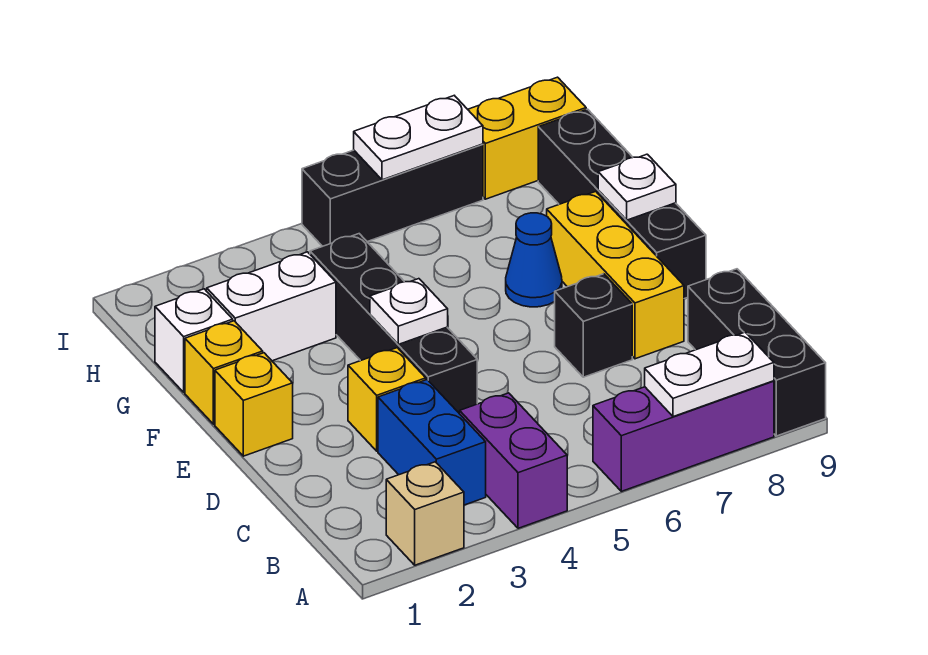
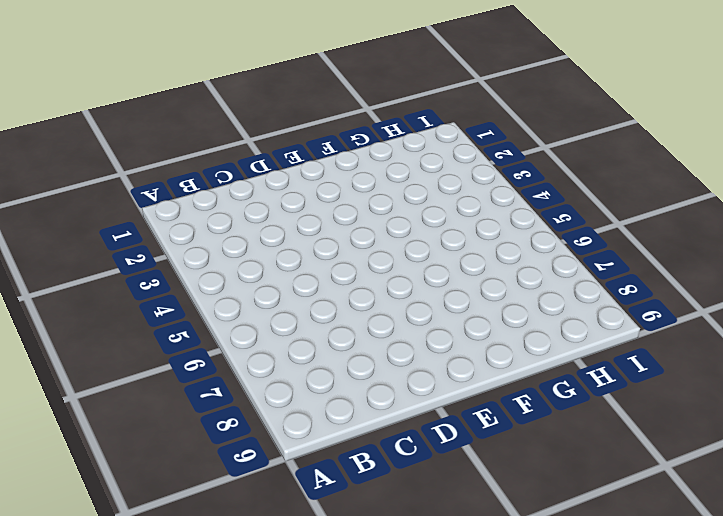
none -> tan brick A2 level 1
none -> purple brick A4:B4 level 1
none -> purple brick A6:A8 level 1

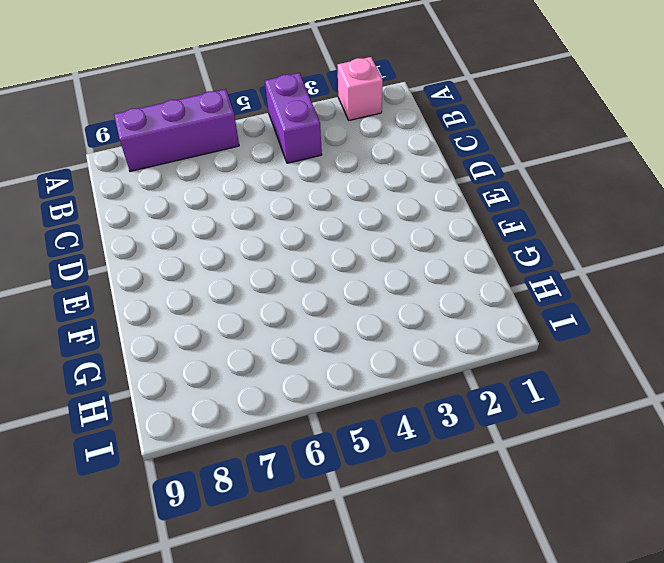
pink brick A2 level 1 -> tan brick A2 level 1
none -> black brick A9:C9 level 1
none -> blue brick B3:C3 level 1
none -> yellow brick D3 level 1

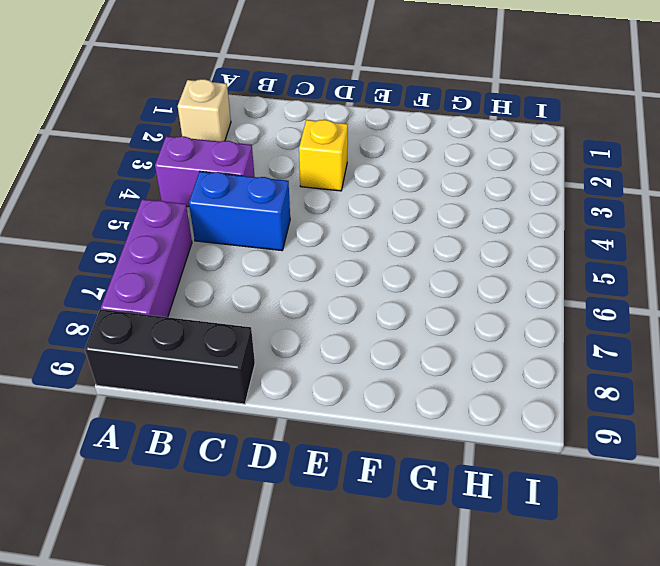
blue brick B5:C5 level 1 -> blue brick B3:C3 level 1
none -> black brick D4:G4 level 1
none -> black brick D7 level 1
none -> yellow brick D8:F8 level 1

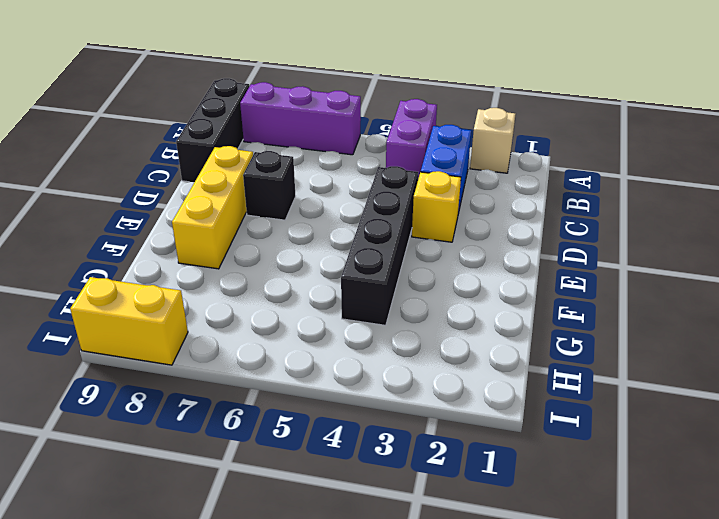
none -> yellow brick E1 level 1
none -> black brick E9:H9 level 1
none -> yellow brick F1 level 1

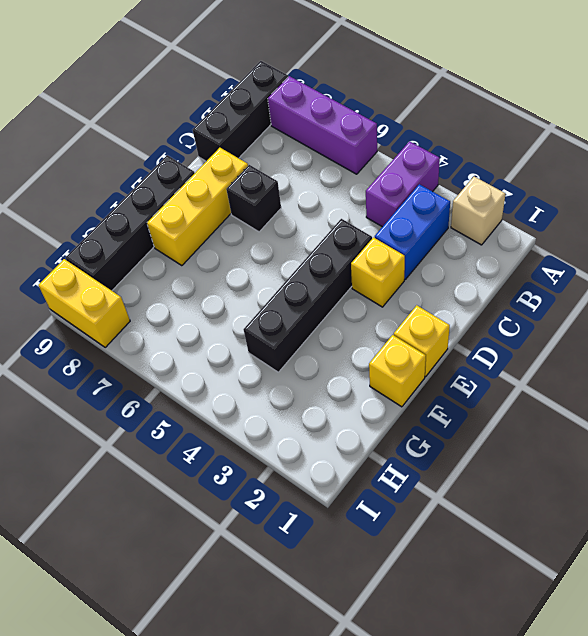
none -> blue cone F7 level 1
none -> white brick G1 level 1
none -> white brick G2:G3 level 1

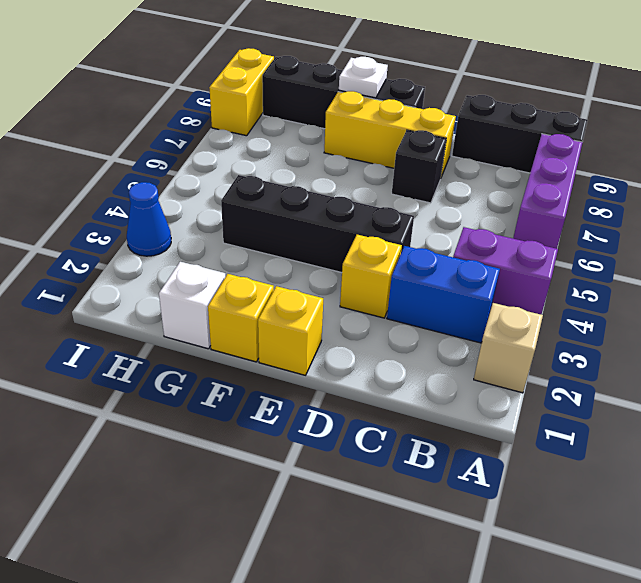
blue cone I3 level 1 -> blue cone F7 level 1
none -> white brick G2:G3 level 1
none -> black brick I5:I7 level 1
none -> white plate A7:A8 level 2

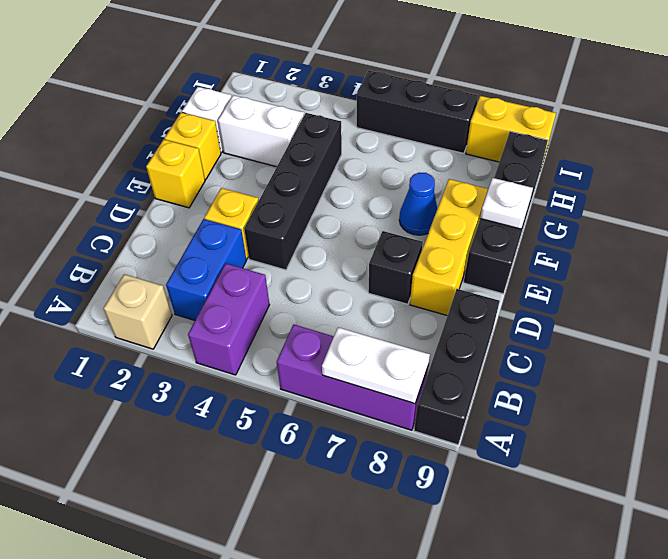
none -> white plate E4 level 2
none -> white plate I6:I7 level 2

